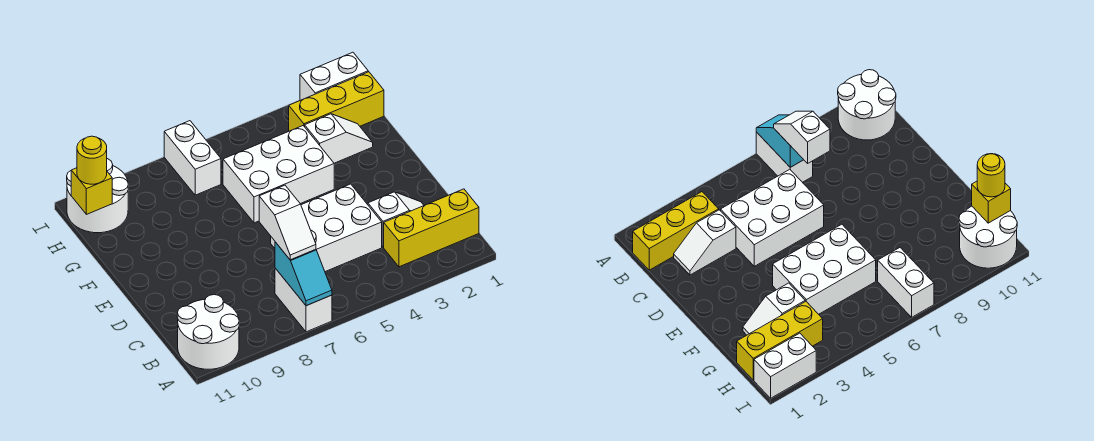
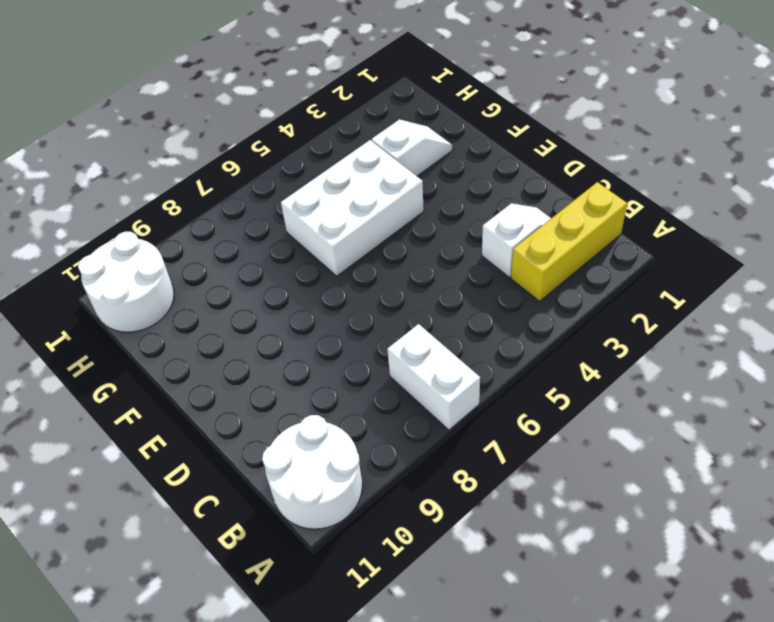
none -> white brick C4:D6 level 1
none -> yellow brick H1:H3 level 1
none -> white brick H7:I7 level 1

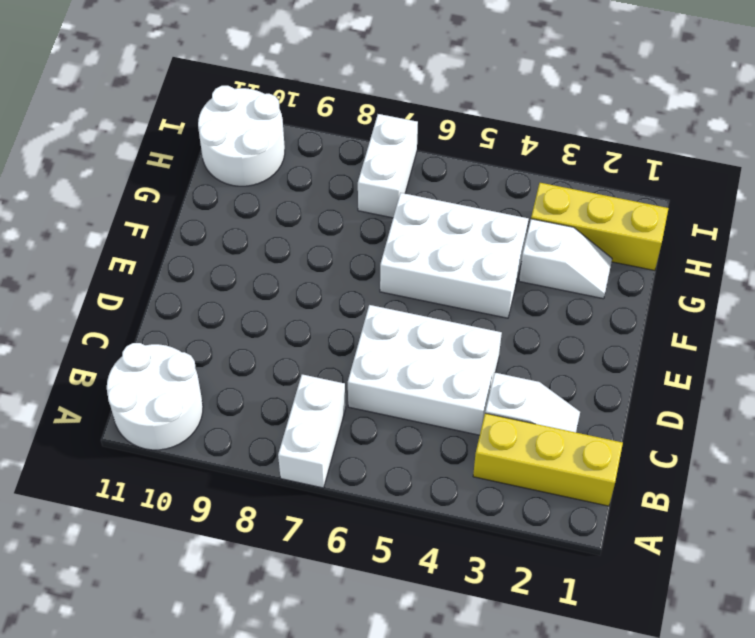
none -> white brick I1:I2 level 1
none -> cyan slope A7:B7 level 2 top B
none -> yellow brick H11 level 2

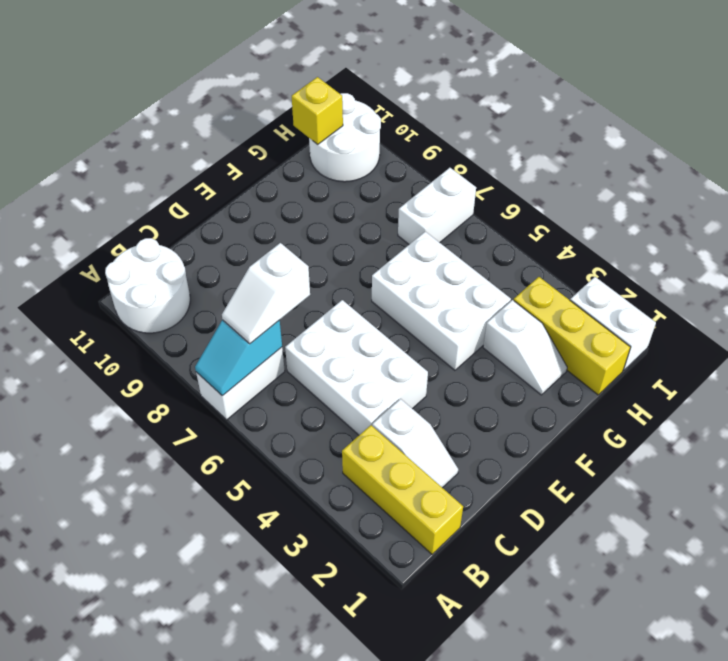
none -> yellow round brick H11 level 3

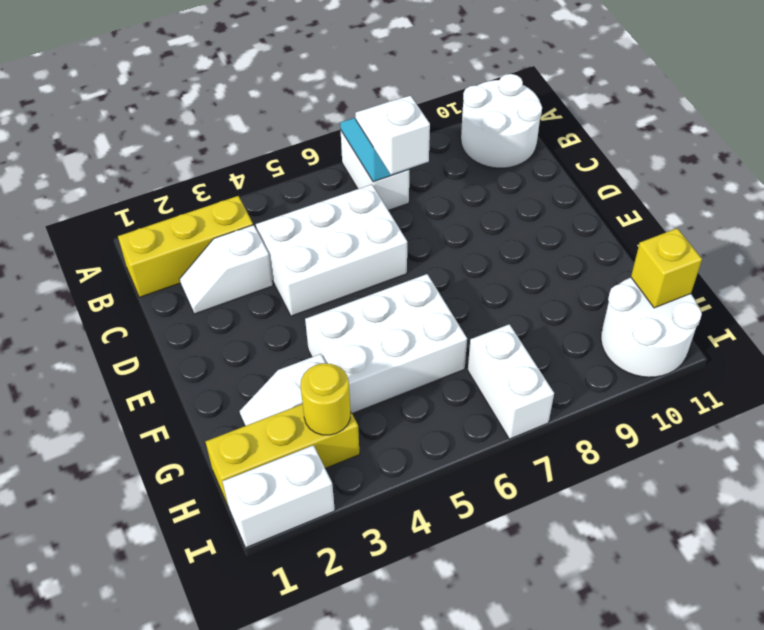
yellow round brick H3 level 2 -> yellow round brick H11 level 3

